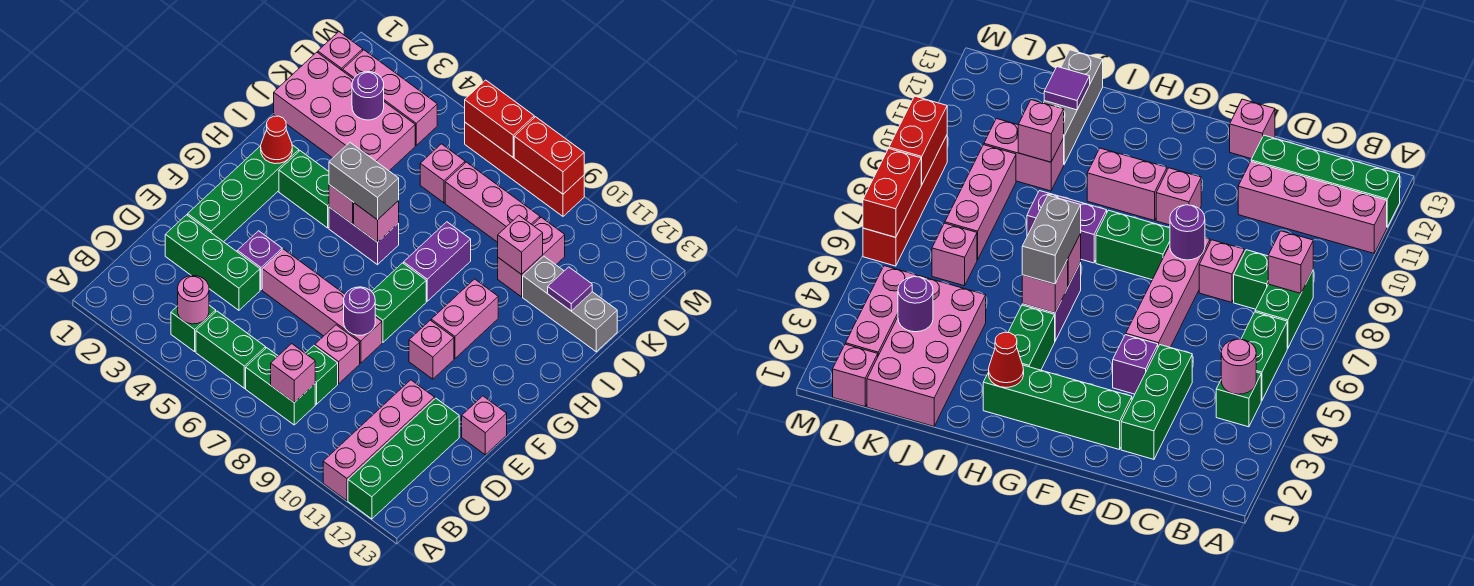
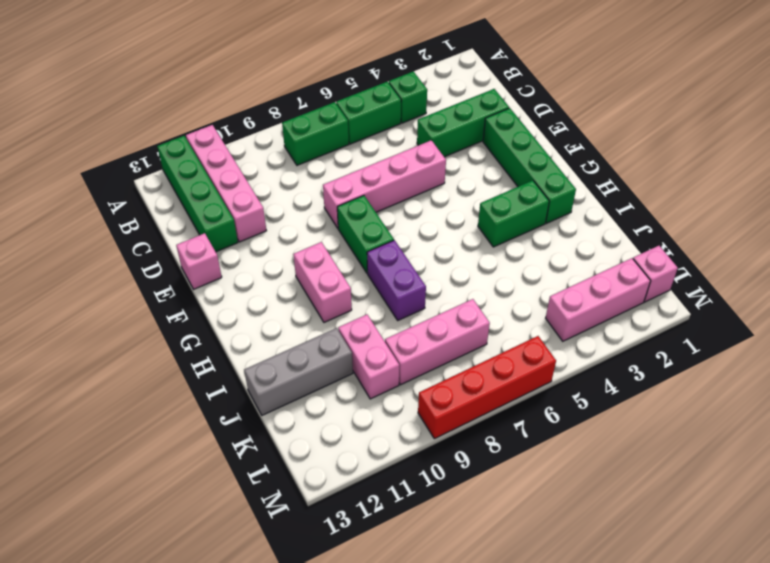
none -> green brick C8 level 1
none -> pink brick D8 level 1
none -> purple brick E4 level 1
none -> pink brick F10 level 1

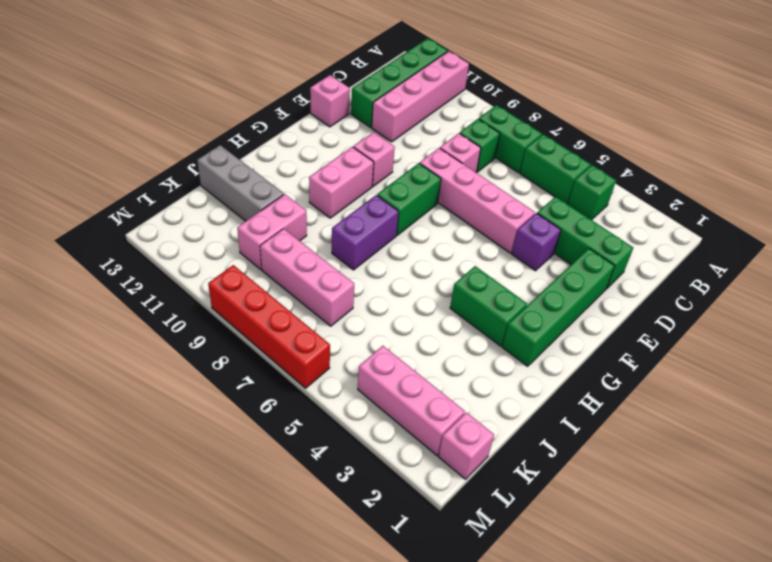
none -> purple brick H5:H6 level 1
none -> pink brick J1:K4 level 1
none -> pink brick K6 level 1
none -> pink round brick B4 level 2

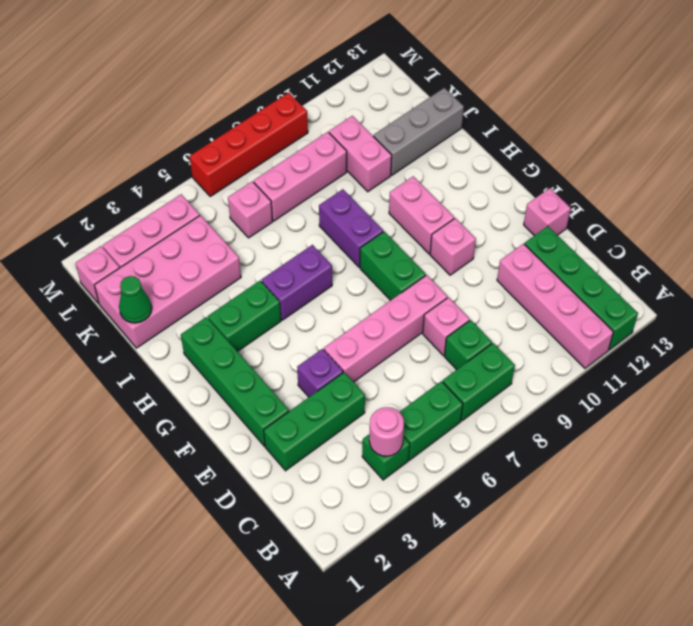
green cone J1 level 2 -> none
none -> pink brick B8 level 2
none -> purple round brick E8 level 2
none -> red cone H2 level 2
none -> pink brick H5 level 2

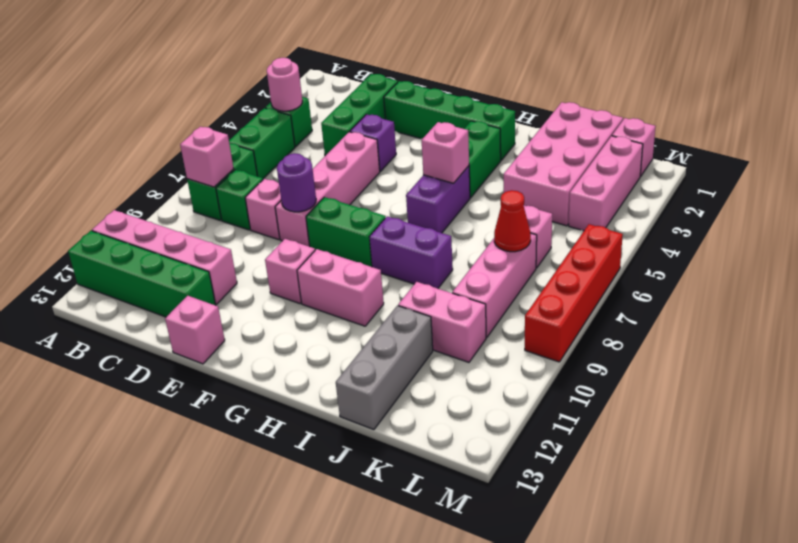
red cone K7 level 2 -> red cone H2 level 2
none -> pink brick H6 level 2
none -> pink brick J10 level 2
none -> purple tile J12 level 2
none -> purple round brick K3 level 2

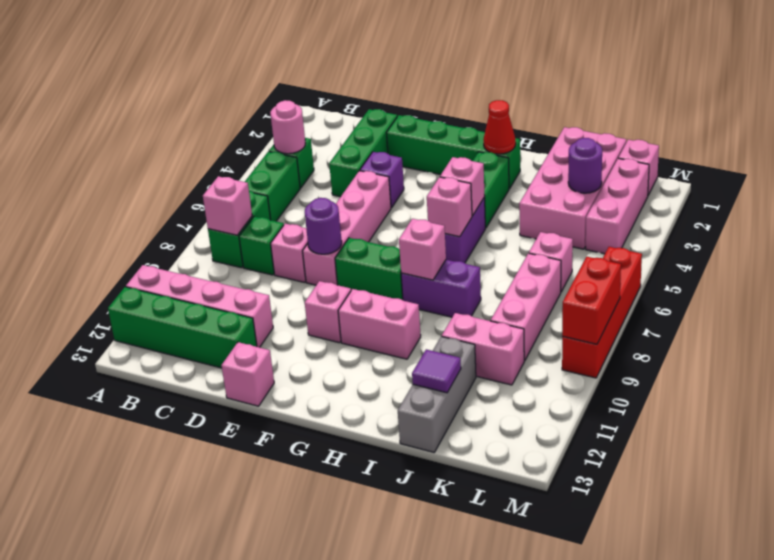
pink brick H8 level 2 -> pink brick J10 level 2
none -> red brick M6:M7 level 2
none -> grey brick H5:H6 level 3

